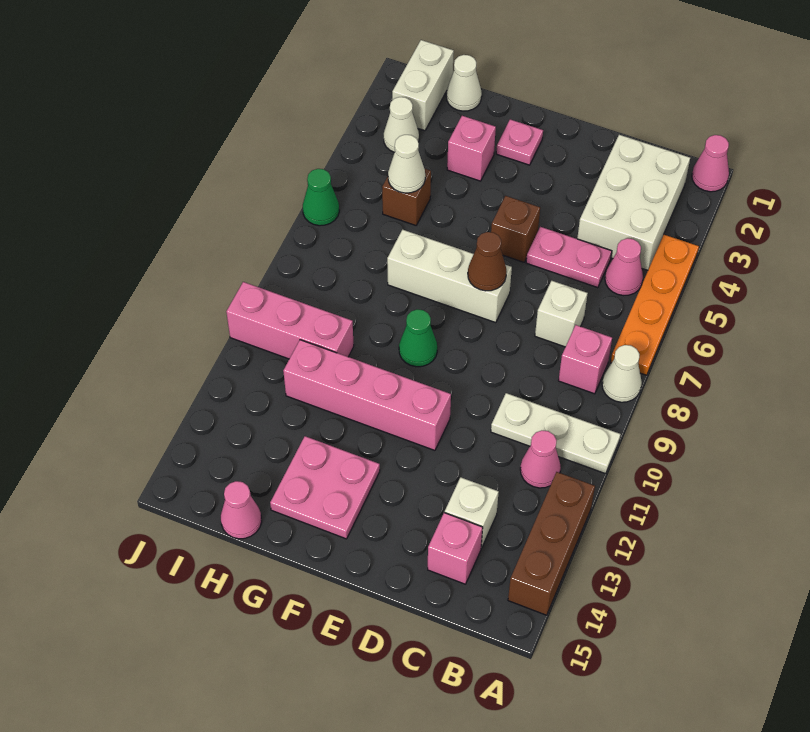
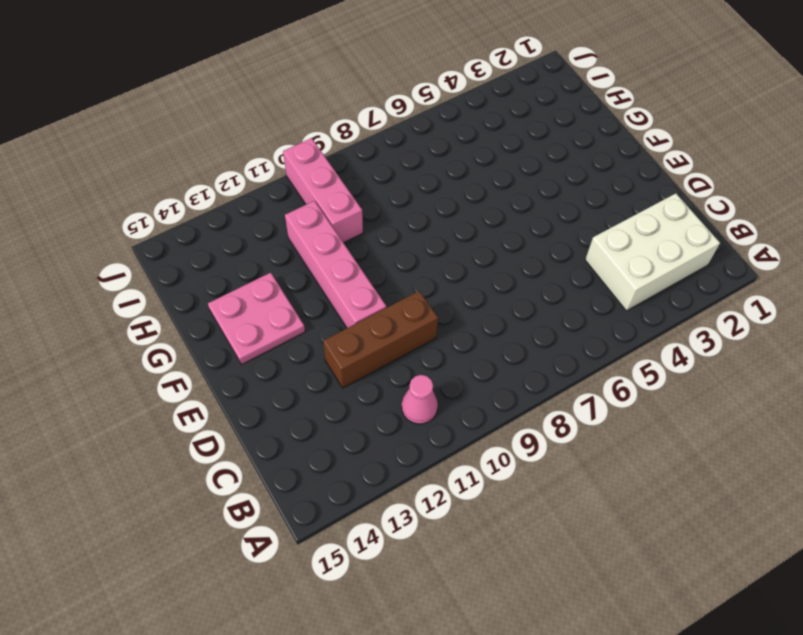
brown brick D10:D12 level 1 -> brown brick A12:A14 level 1
none -> pink cone A1 level 1
none -> orange plate A4:A7 level 1
none -> white cone A8 level 1

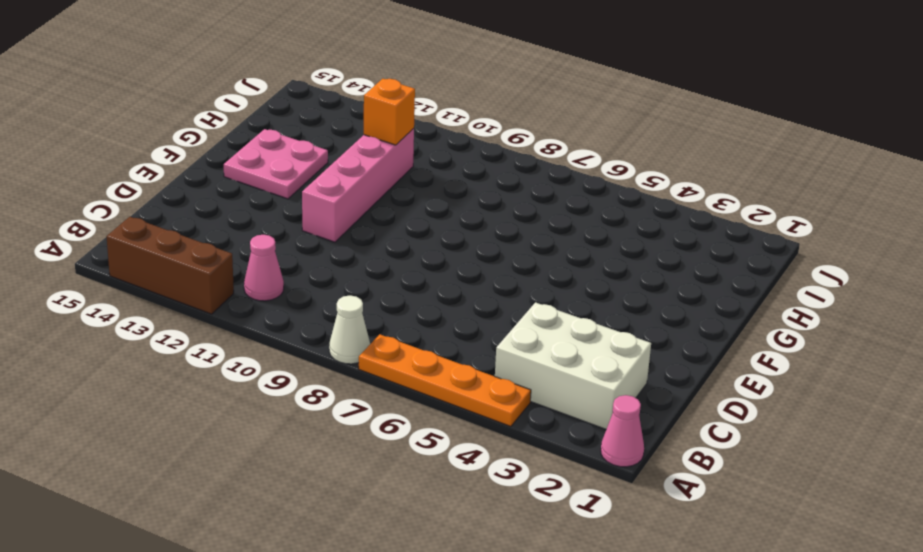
orange brick H11 level 2 -> none
none -> white plate A10:C10 level 1
none -> pink cone B5 level 1
none -> pink brick B8 level 1

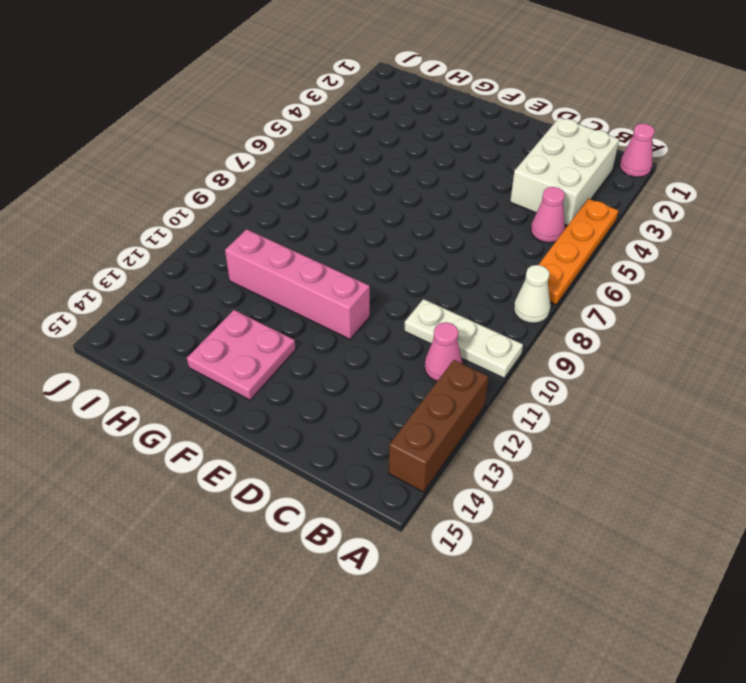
none -> pink brick B8 level 1
none -> pink plate C5:D5 level 1
none -> white brick C7 level 1

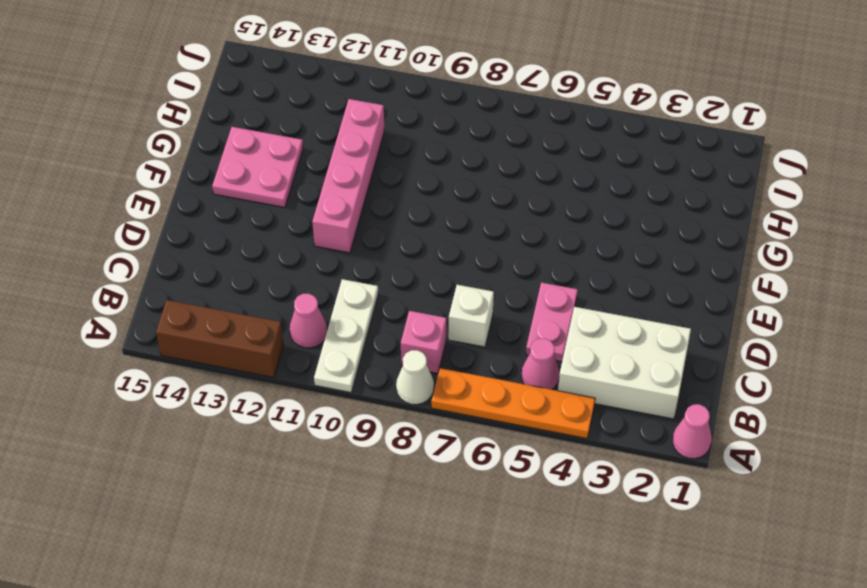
none -> white brick C13 level 1
none -> pink brick C14 level 1
none -> brown brick E5 level 1

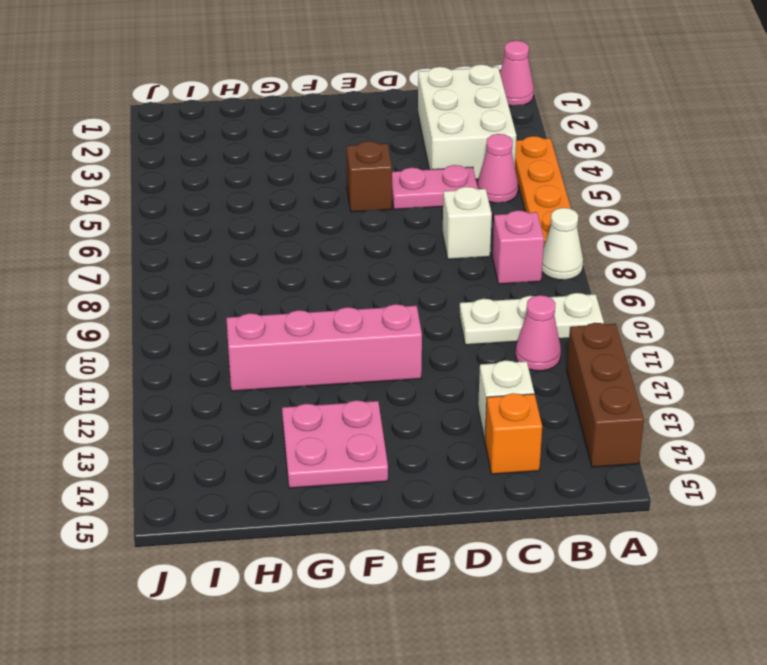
orange brick C14 level 1 -> pink brick C14 level 1
none -> white brick E7:G7 level 1
none -> pink plate F2 level 1
none -> green cone F9 level 1

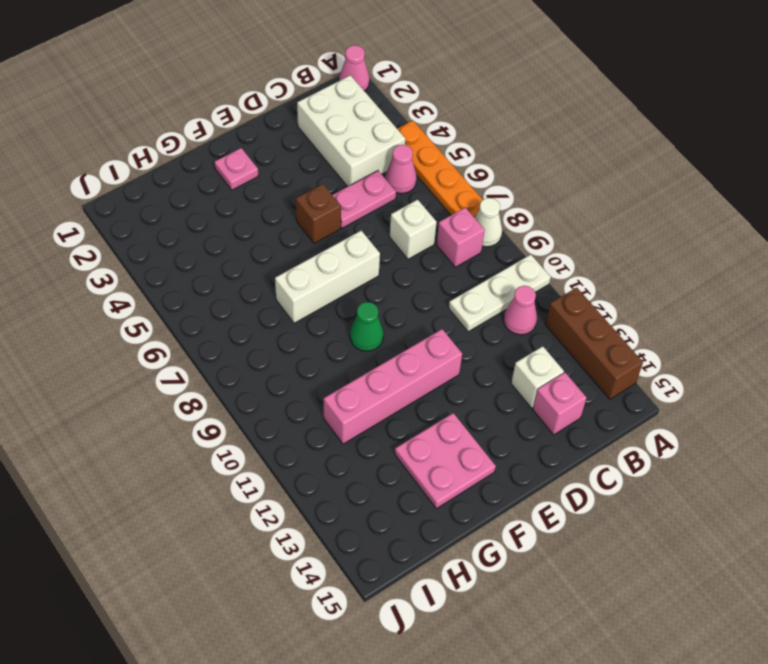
none -> pink brick G3 level 1
none -> white cone H1 level 1
none -> brown brick H5 level 1

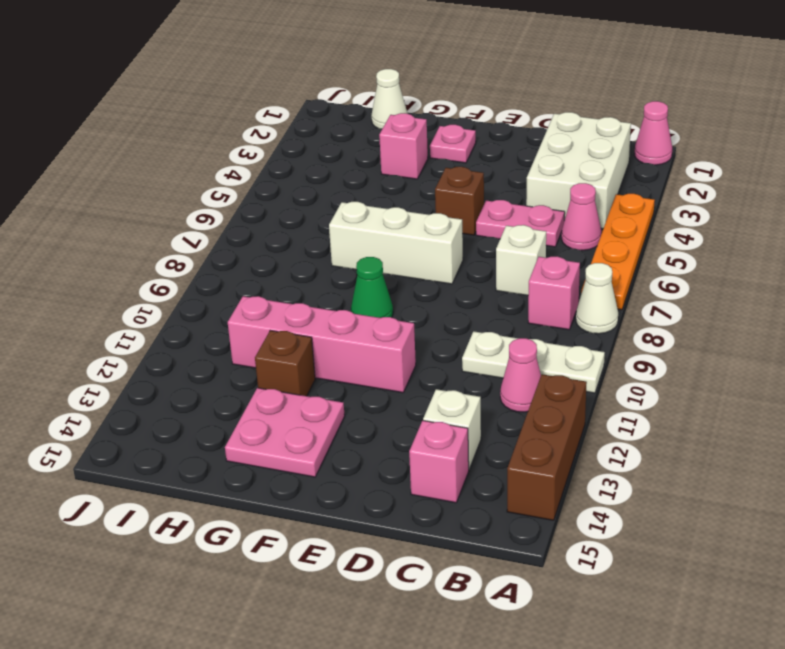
brown brick G12 level 1 -> brown brick H5 level 1
none -> pink brick H10:J10 level 1
none -> pink cone H15 level 1
none -> white brick I1:I2 level 1

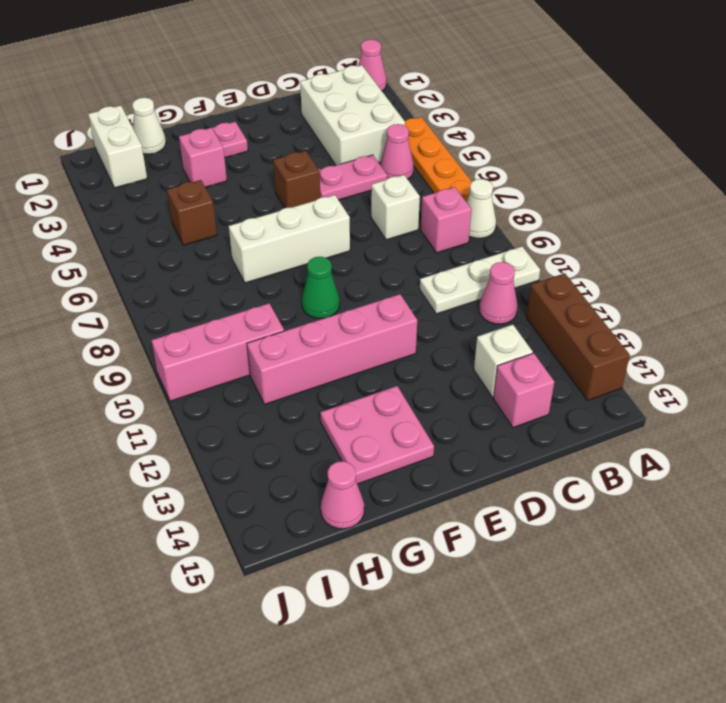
none -> white cone I3 level 1
none -> green cone J6 level 1
none -> brown cone E7 level 2

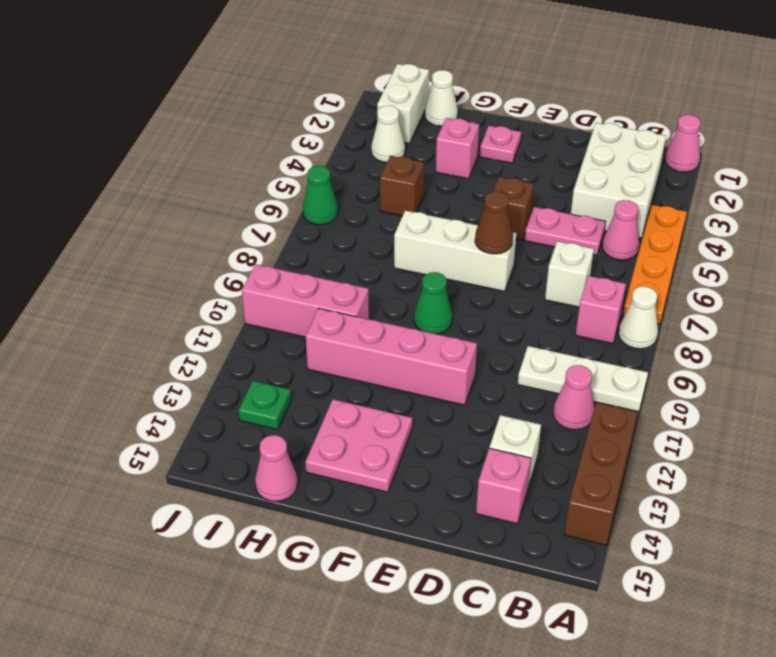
green plate I13 level 1 -> none
none -> white cone H5 level 2

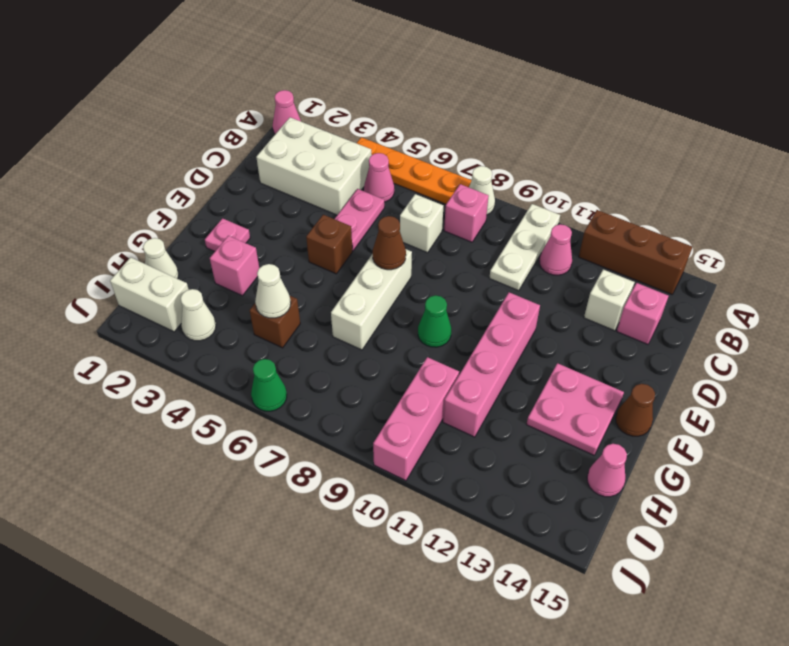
brown cone F15 level 1 -> none

